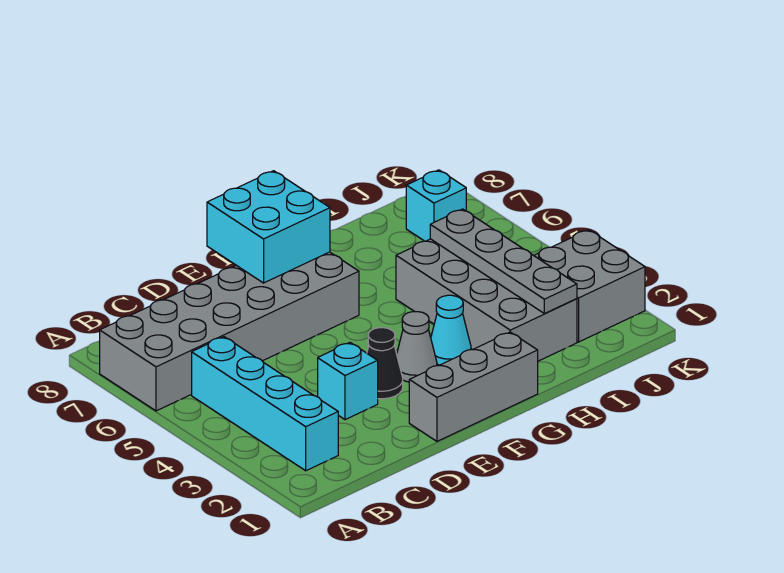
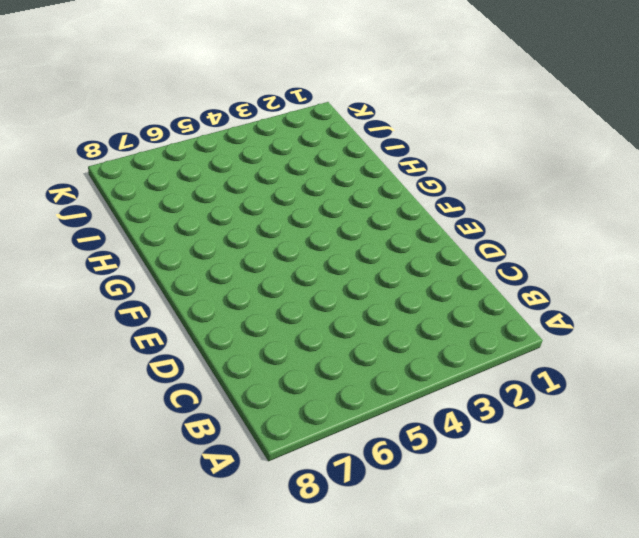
none -> grey brick A6:F7 level 1
none -> cyan brick B2:B5 level 1
none -> cyan brick D3 level 1

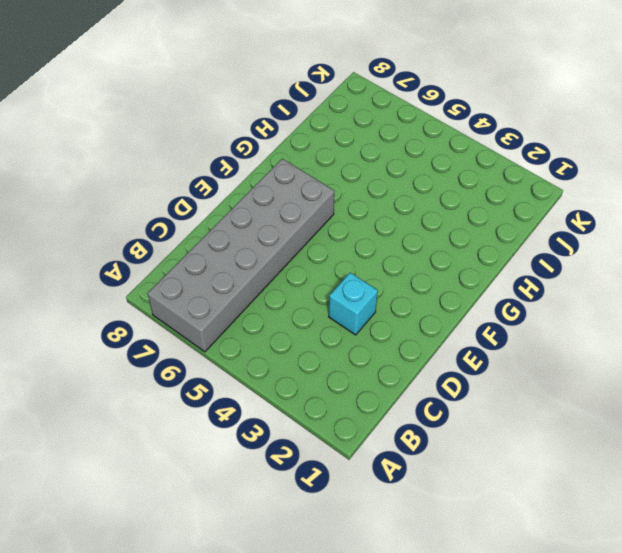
none -> cyan brick B2:B5 level 1
none -> grey brick E1:G1 level 1
none -> black cone E3 level 1

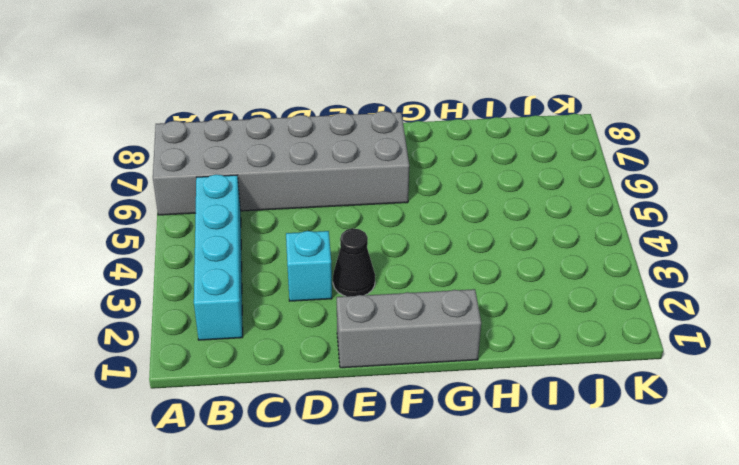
none -> grey cone F3 level 1
none -> cyan cone G3 level 1
none -> grey brick H2:I5 level 1

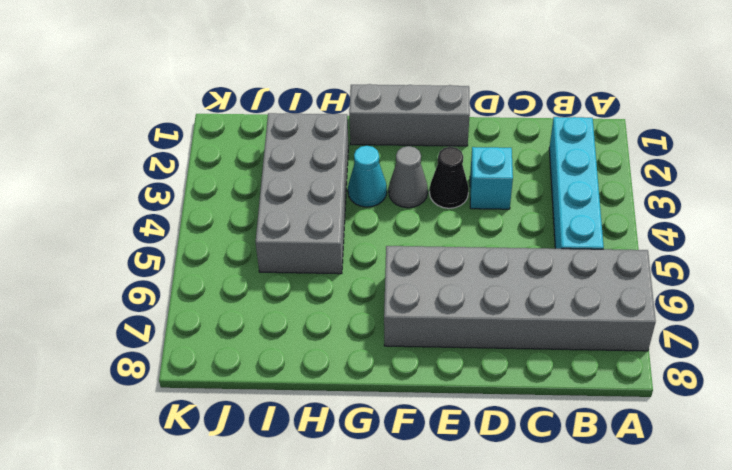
none -> grey brick J2:K3 level 1
none -> cyan brick J7 level 1
none -> cyan brick E7:F8 level 2

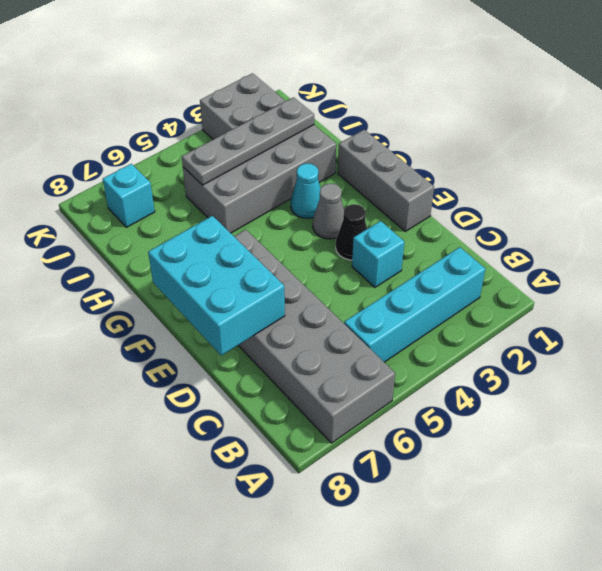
cyan brick D7:F8 level 2 -> cyan brick E7:F8 level 2

